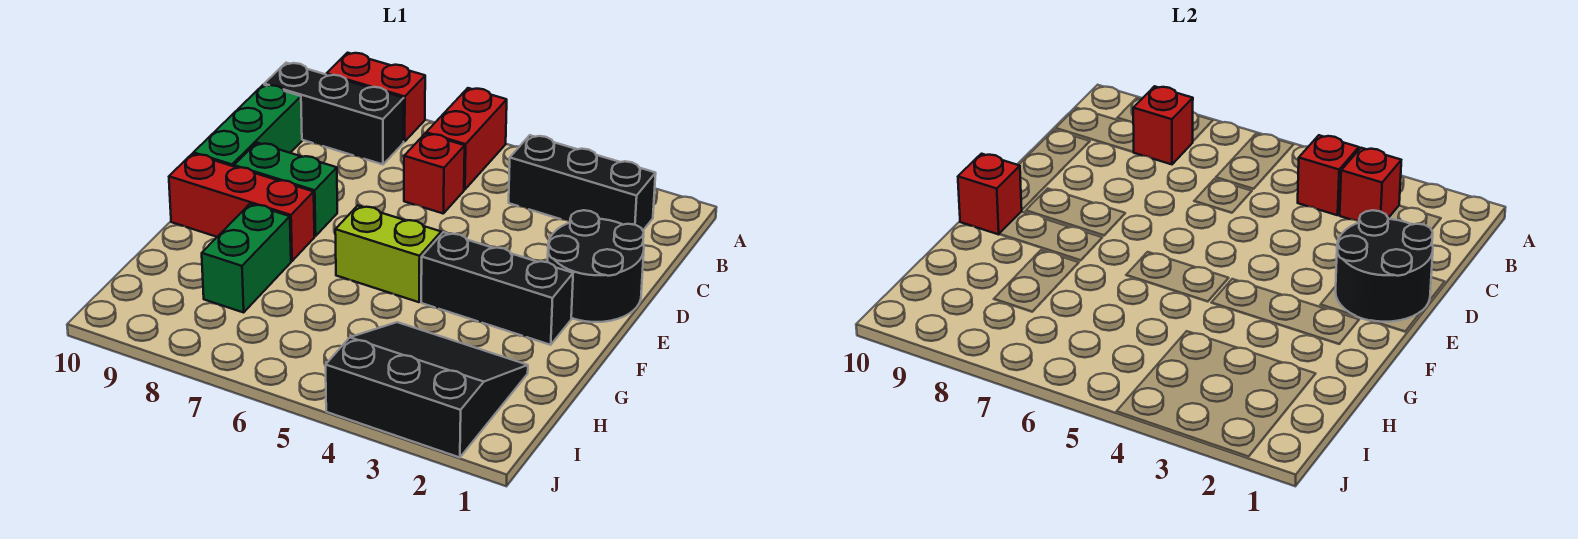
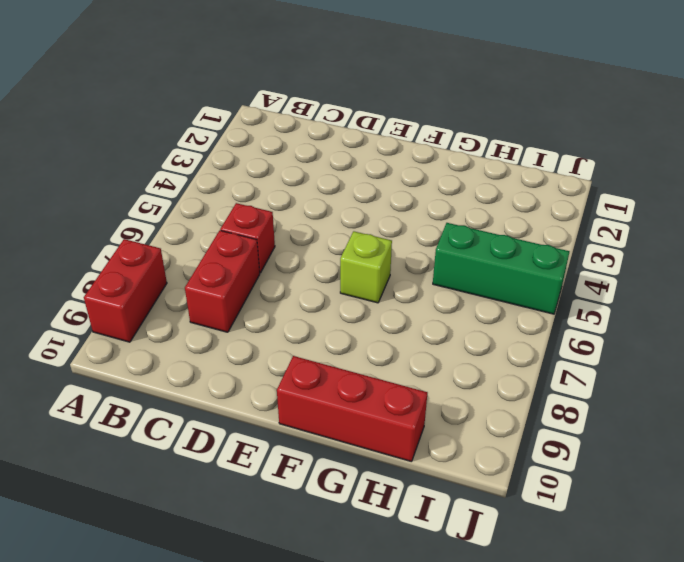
red brick C7:C8 level 1 -> red brick A6:B6 level 1
lime brick F6 level 1 -> lime brick F5:F6 level 1
red brick F10:H10 level 1 -> red brick F8:F10 level 1
green brick H5:J5 level 1 -> green brick C10:E10 level 1
none -> black brick B2:B4 level 1
none -> black brick B8:B10 level 1
none -> black round brick D1:E2 level 1

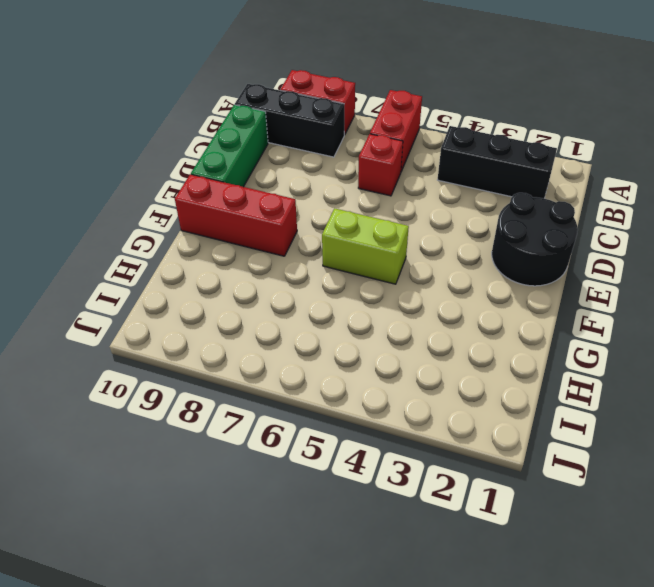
none -> green brick E8:E9 level 1
none -> black brick F2:F4 level 1
none -> green brick G8:H8 level 1

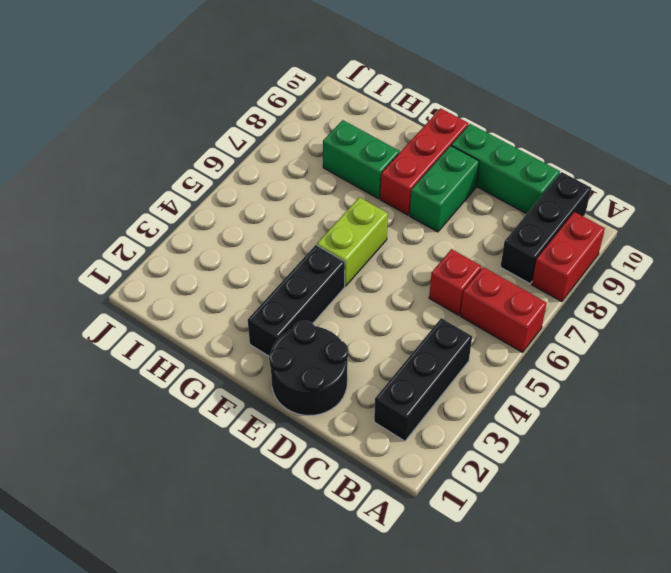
none -> black slope H2:J4 level 1 top J
none -> red brick B3 level 2
none -> red brick B4 level 2

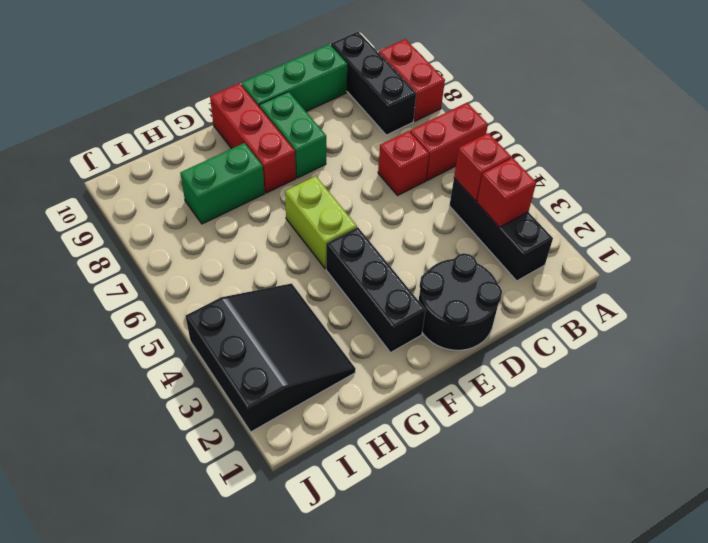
none -> red brick B8 level 2
none -> black round brick D1:E2 level 2
none -> red brick F10 level 2

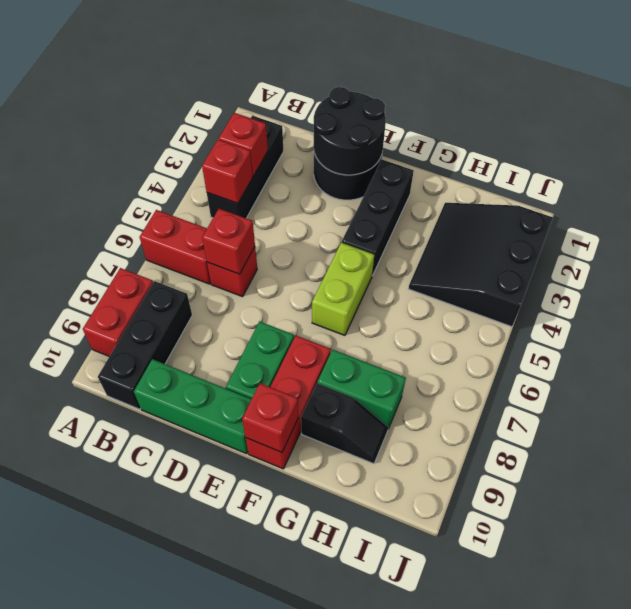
red brick C6 level 2 -> red brick B8 level 2
black slope G9:H9 level 1 top G -> none

